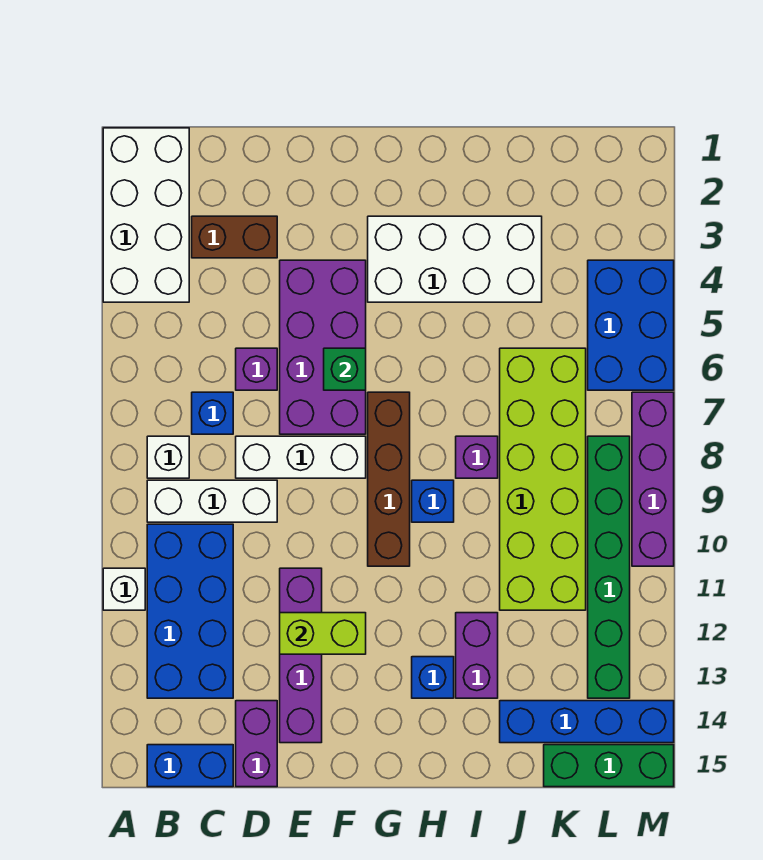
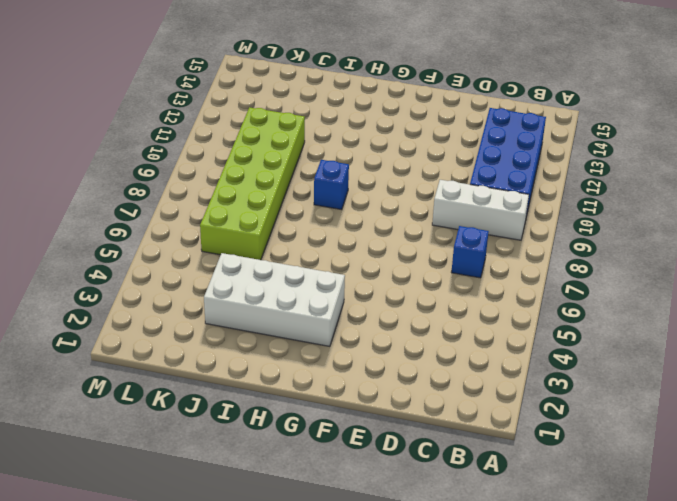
none -> white brick A1:B4 level 1
none -> white brick A11 level 1
none -> white brick B8 level 1

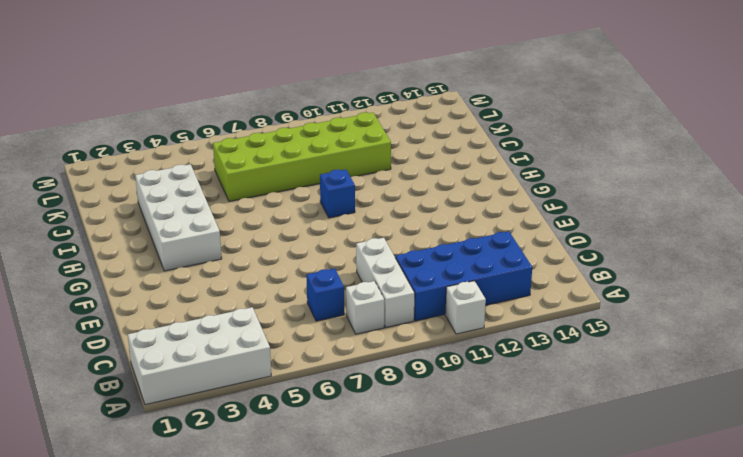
none -> blue brick B15:C15 level 1
none -> brown brick C3:D3 level 1
none -> purple brick D6 level 1

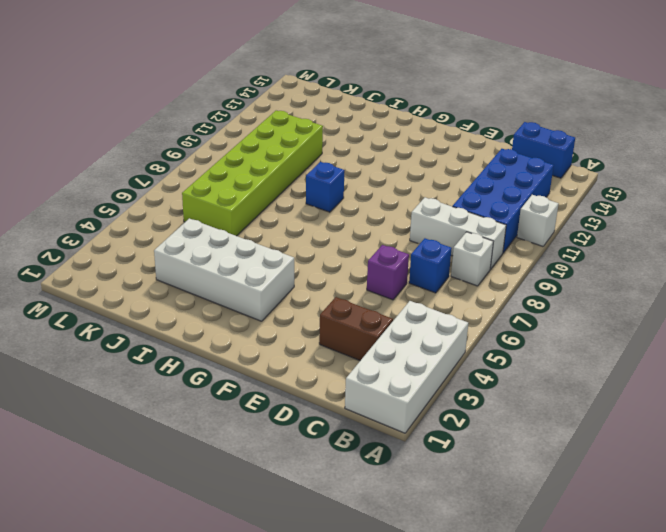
none -> white brick D8:F8 level 1
none -> purple brick D14:D15 level 1
none -> purple brick E4:F7 level 1

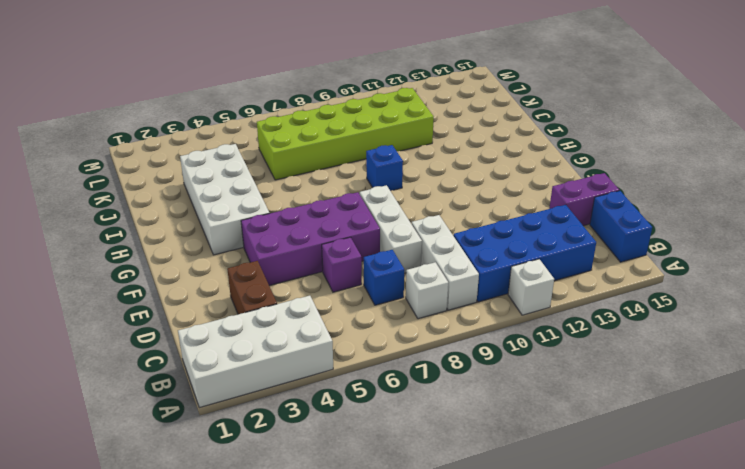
none -> purple brick E11:E14 level 1
none -> brown brick G7:G10 level 1
none -> blue brick H13 level 1

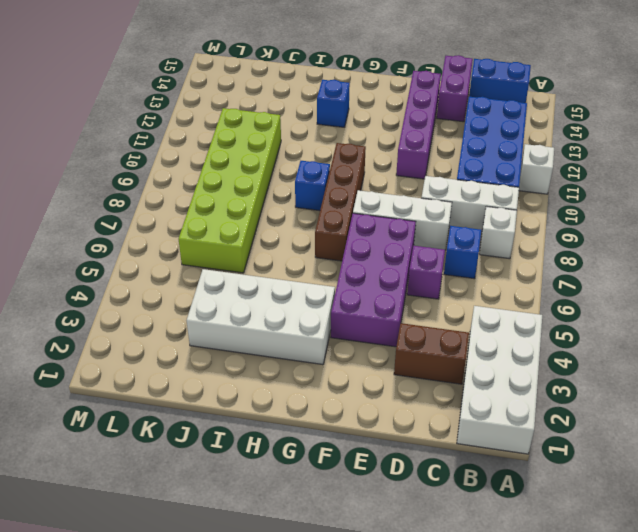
none -> purple brick I8 level 1
none -> purple brick I12:I13 level 1
none -> blue brick J14:M14 level 1

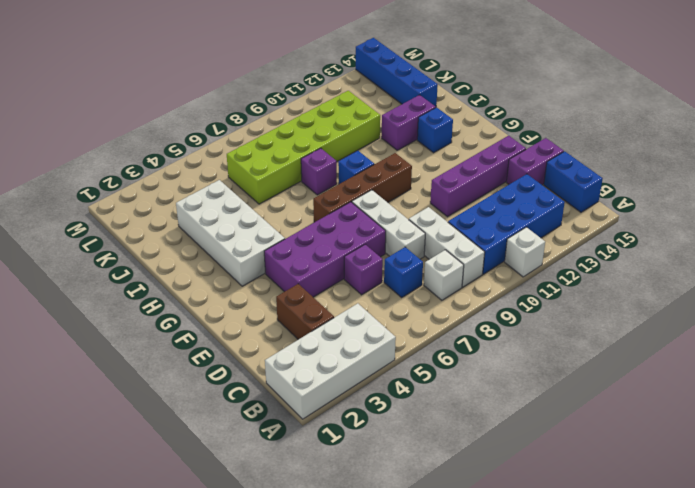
none -> green brick K15:M15 level 1
none -> blue brick L4:M6 level 1
none -> green brick L8:L13 level 1

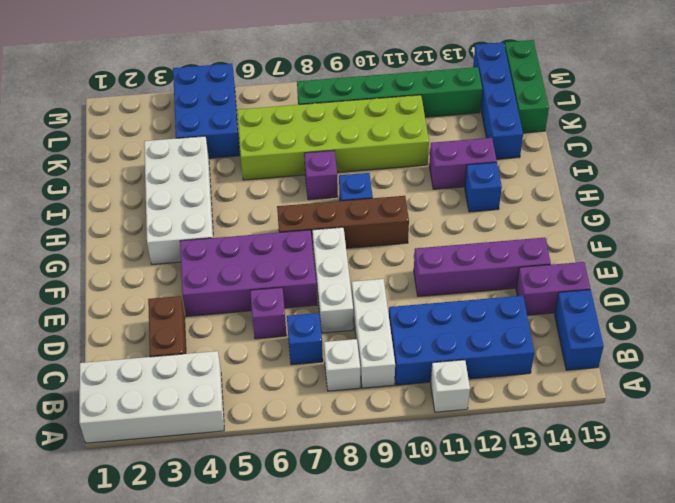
blue brick K4:M5 level 1 -> blue brick L4:M6 level 1
none -> purple brick M7:M10 level 1
none -> lime brick E12:F12 level 2
none -> green brick F6 level 2

